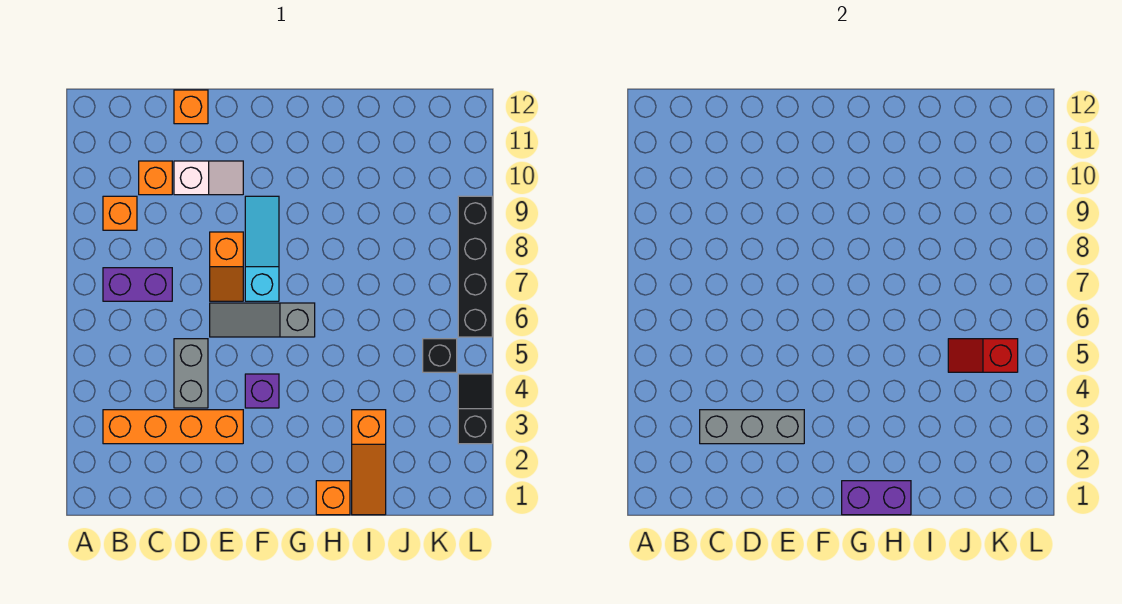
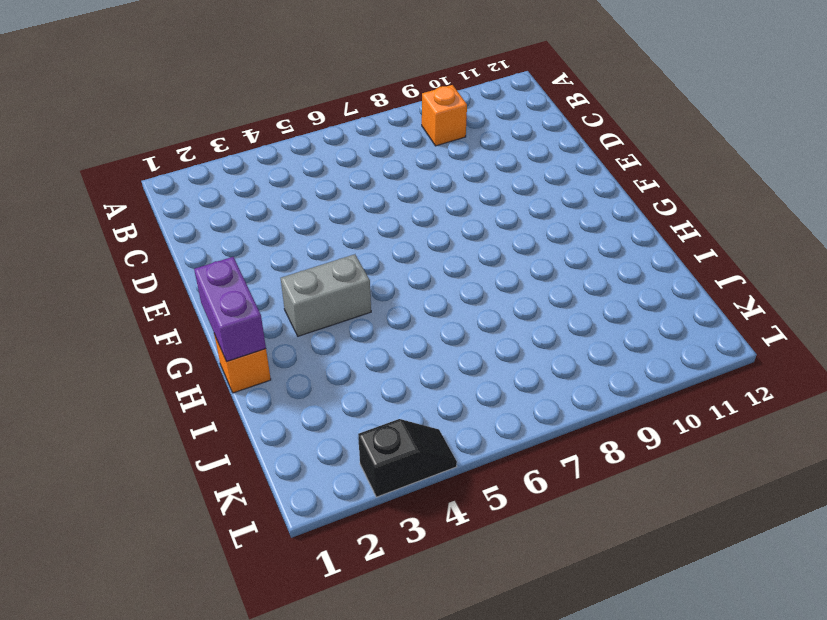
grey brick G3:G4 level 1 -> grey brick D4:D5 level 1
none -> orange brick B3:E3 level 1
none -> purple brick B7:C7 level 1
none -> orange brick C10 level 1

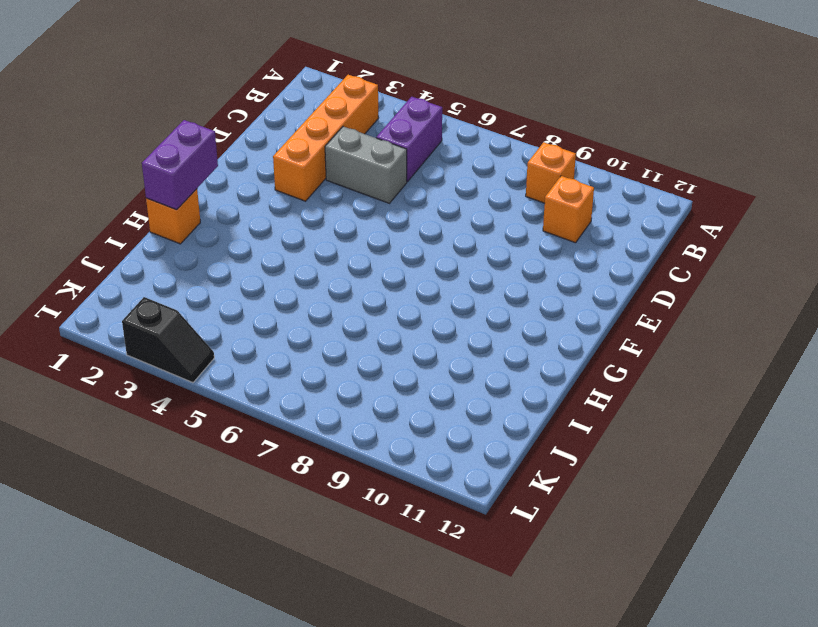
purple brick B5:C5 level 1 -> purple brick B7:C7 level 1
none -> white slope D10:E10 level 1 top D
none -> orange brick D12 level 1
none -> grey slope E6:G6 level 1 top G

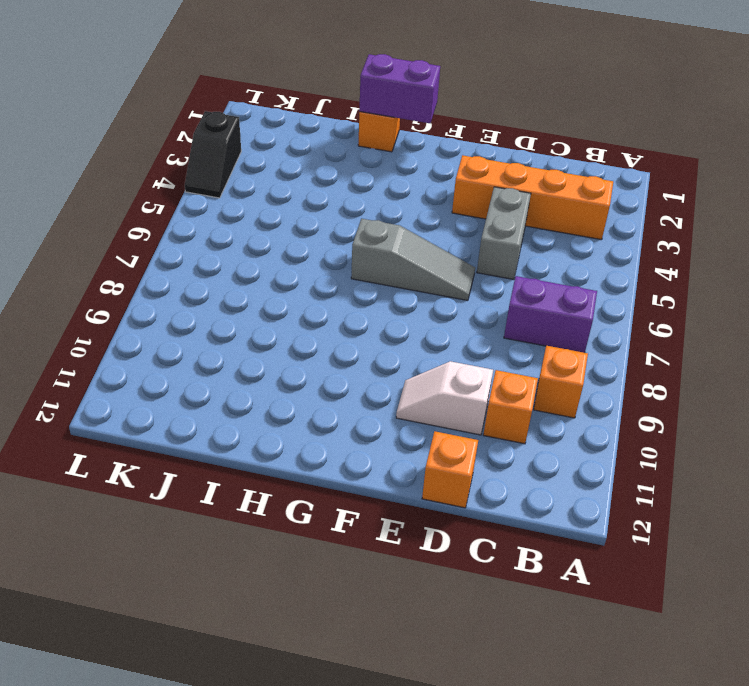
none -> orange slope E7:E8 level 1 top 8
none -> purple brick F4 level 1
none -> cyan slope F7:F9 level 1 top 7

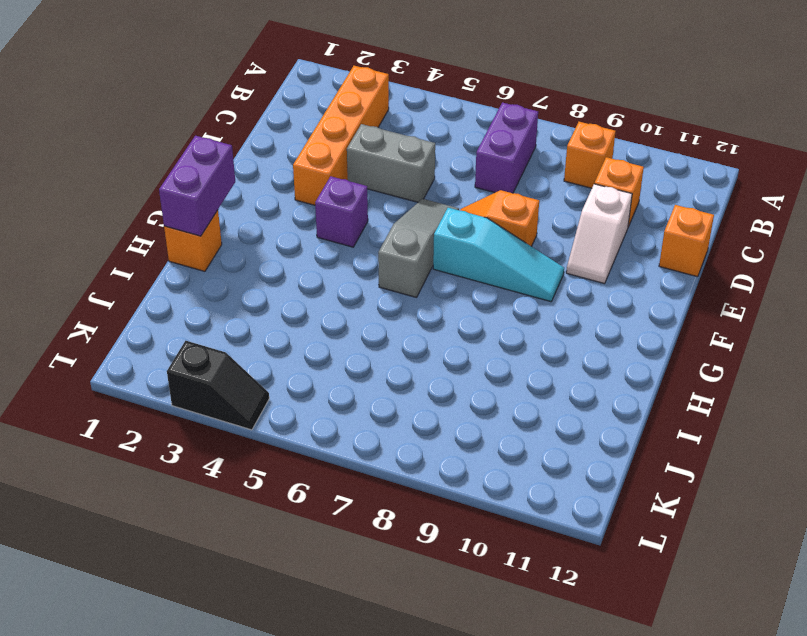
none -> orange slope I1:I3 level 1 top 3
none -> black brick K5 level 1
none -> black brick L6:L9 level 1

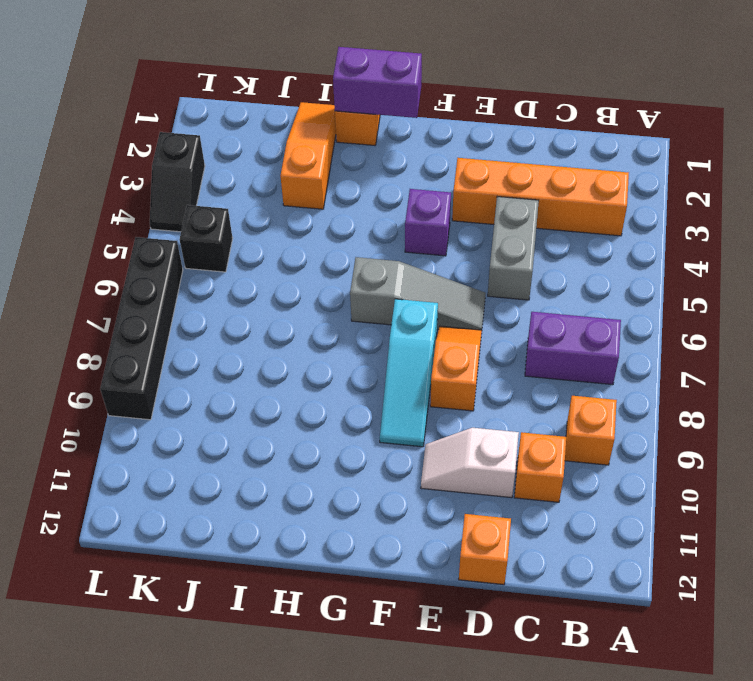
none -> grey brick C3:E3 level 2
none -> red slope J5:K5 level 2 top K

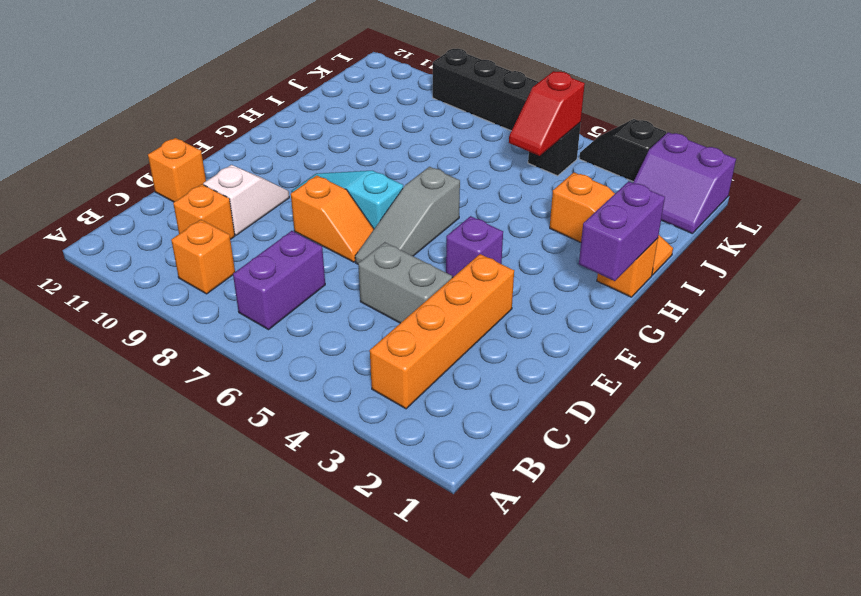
purple slope K1:L2 level 1 top L -> none
none -> grey brick C3:E3 level 2

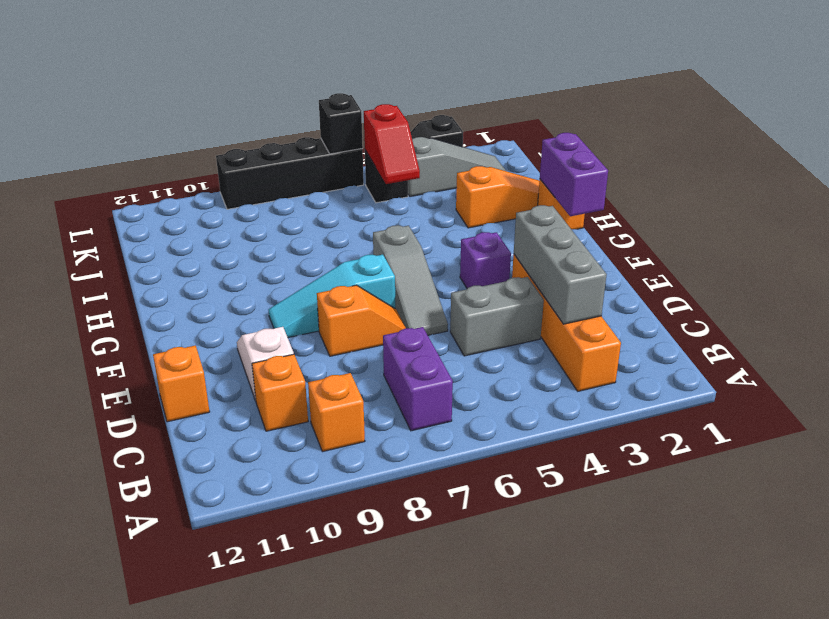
grey slope K2:K4 level 1 top 4 -> none
black brick L6 level 2 -> none

